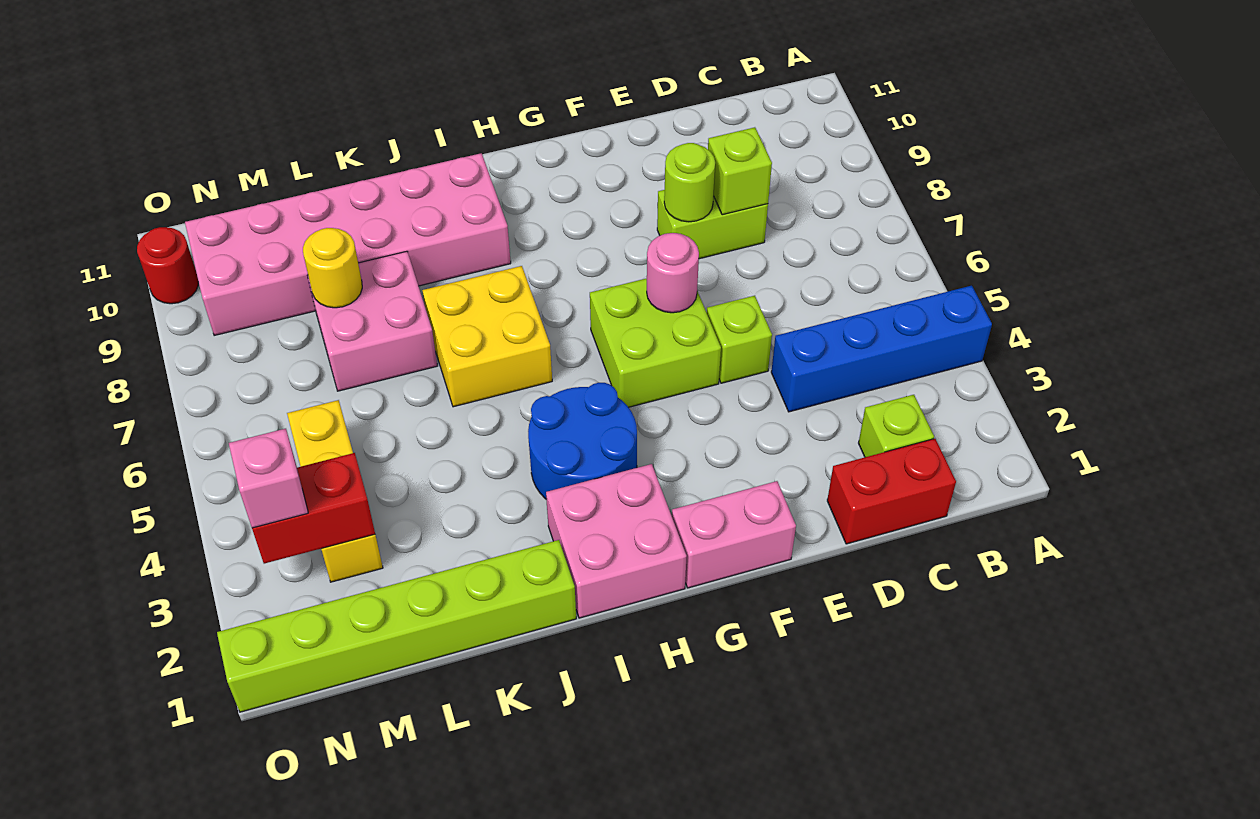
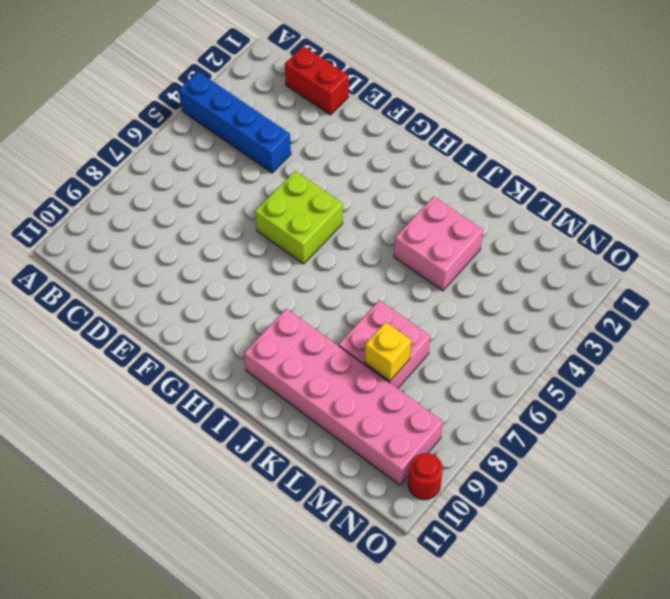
pink brick J3:K4 level 1 -> pink brick H1:I2 level 1
yellow brick L8 level 2 -> yellow round brick L8 level 2
none -> lime brick C2 level 1
none -> lime brick D8:E8 level 1
none -> lime brick E5 level 1

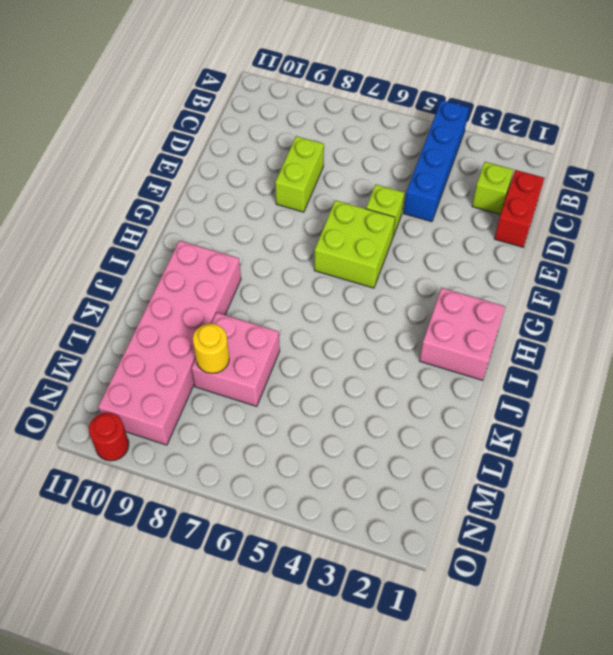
none -> pink brick F1:G1 level 1
none -> blue round brick H3:I4 level 1
none -> yellow brick I6:J7 level 1

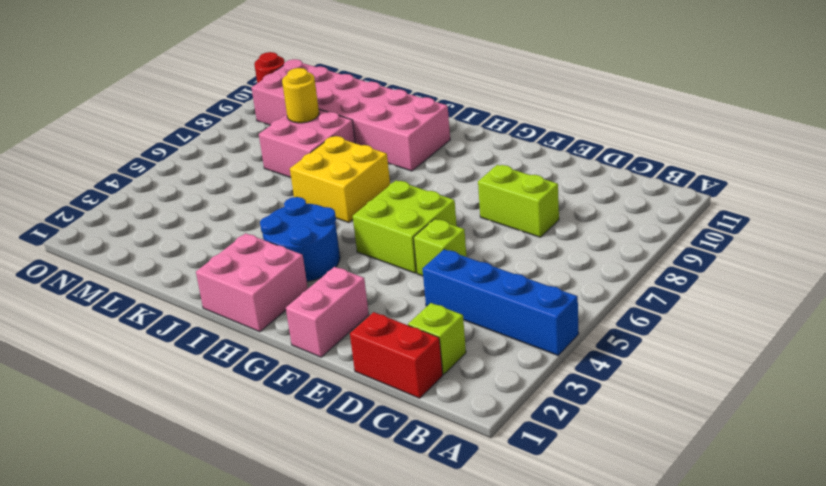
pink brick F1:F2 level 1 -> pink brick F1:G1 level 1
none -> lime brick J1:O1 level 1
none -> yellow brick M3:M5 level 1
none -> lime brick D8 level 2

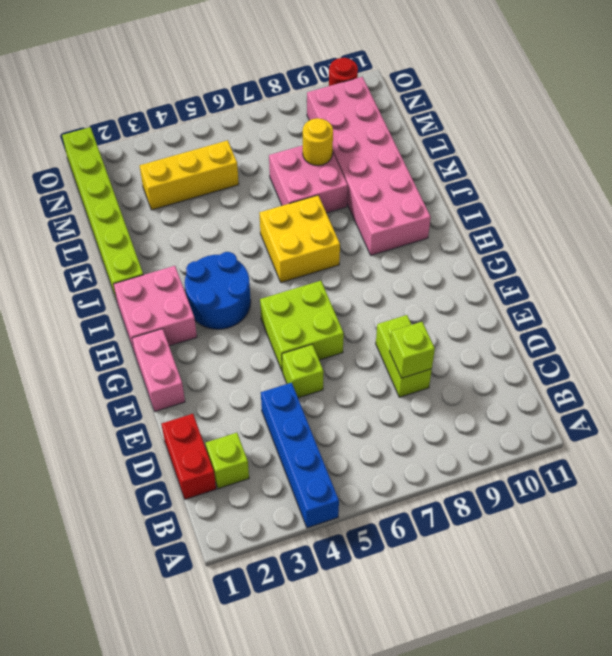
none -> lime round brick E8 level 2
none -> pink round brick F6 level 2
none -> red brick M3:N3 level 2

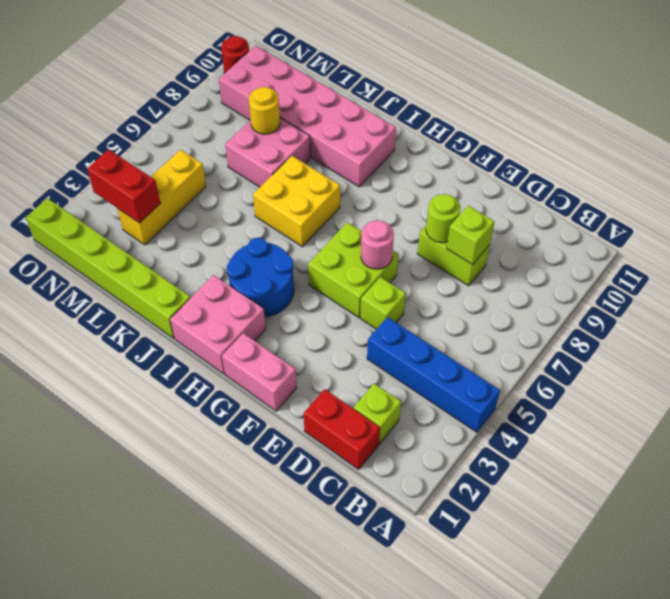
none -> pink brick N3 level 3

